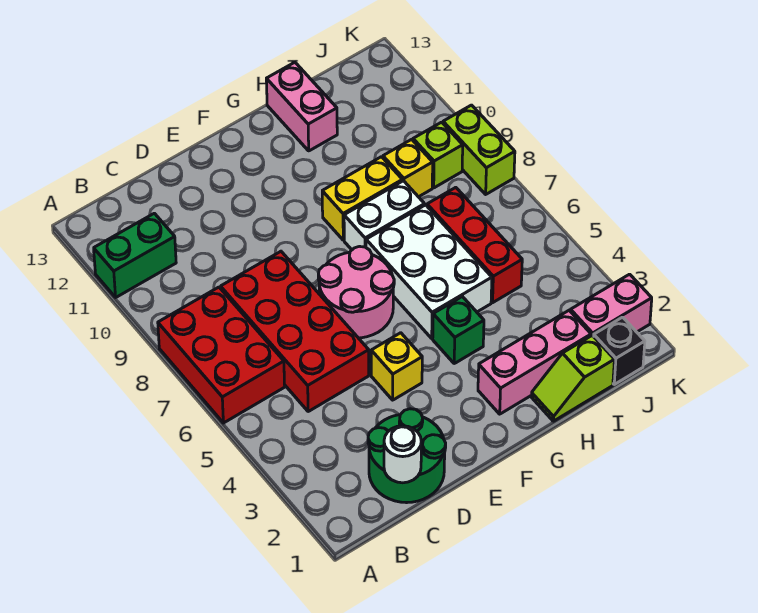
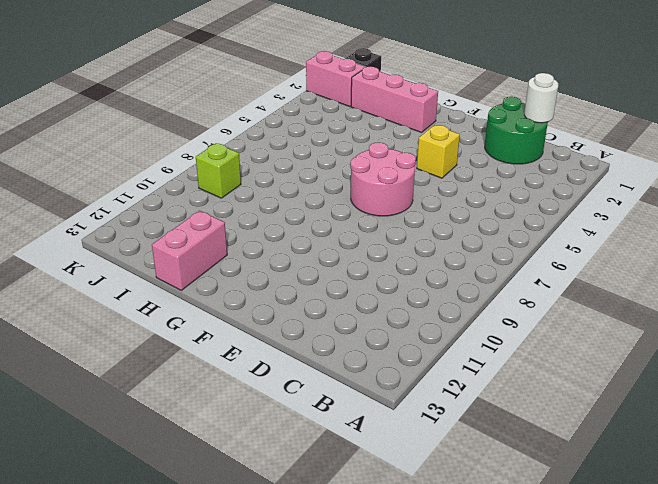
none -> red brick A6:B8 level 1
none -> green brick A11:B11 level 1
none -> red brick C5:D8 level 1

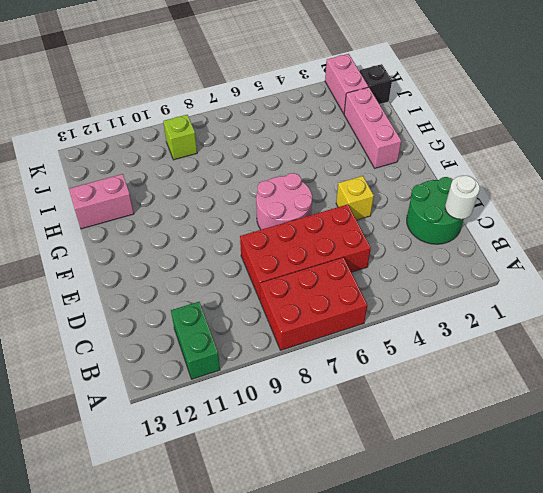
none -> green brick G4 level 1
none -> white brick G5:H7 level 1
none -> white brick G8:H8 level 1

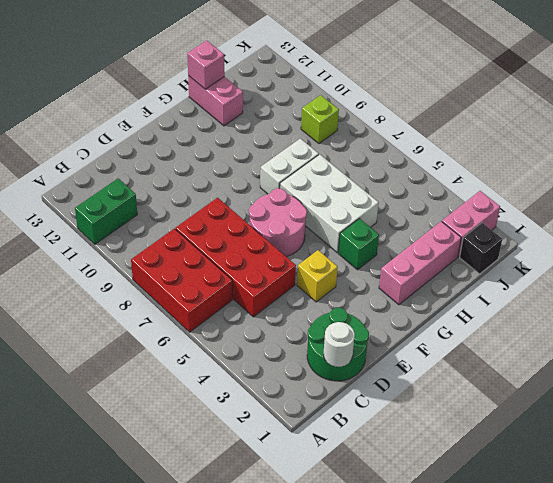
pink brick H13 level 2 -> none
none -> yellow brick G9:H9 level 1
none -> lime slope H1:I1 level 1 top I
none -> red brick I5:I7 level 1

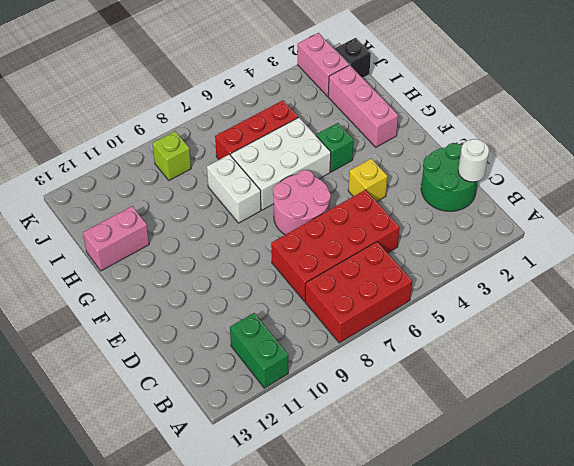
none -> yellow brick G9:H9 level 1
none -> lime slope H1:I1 level 1 top I
none -> yellow brick I9 level 1

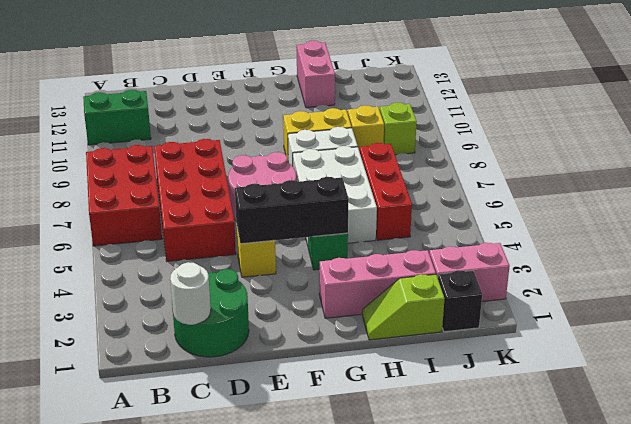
black brick E4:G4 level 2 -> none
none -> lime brick K8:K9 level 1

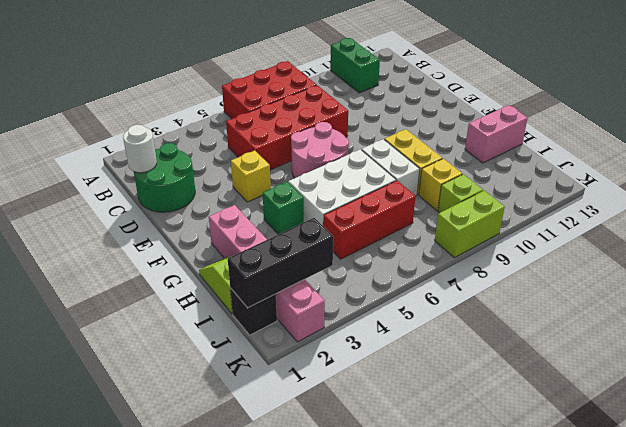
black brick J1:J3 level 2 -> none

